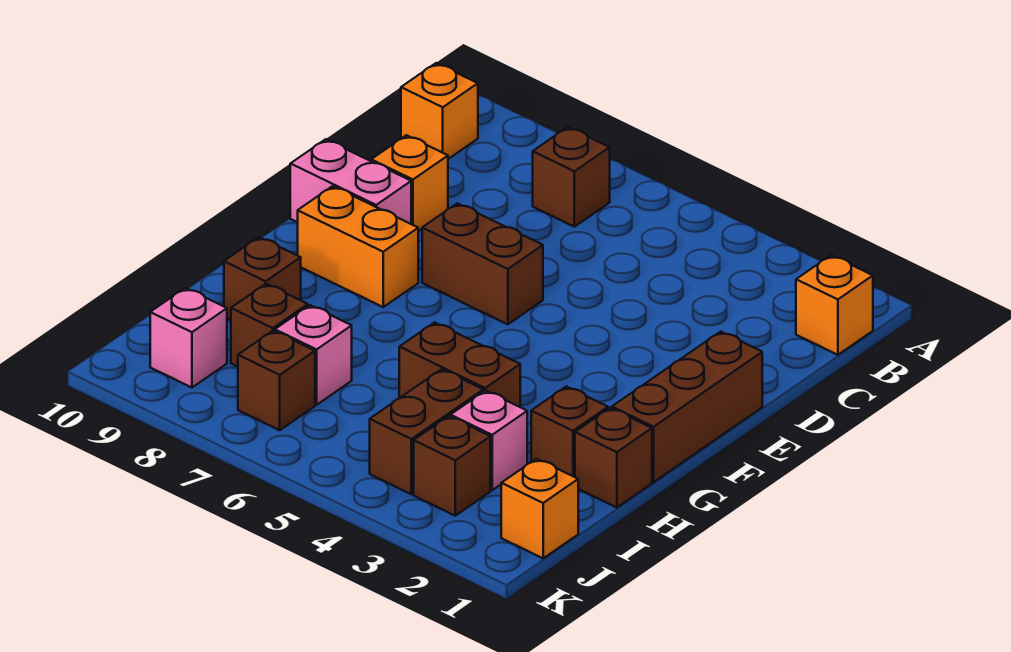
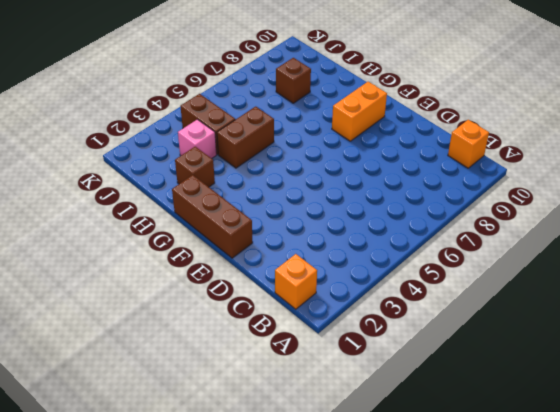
none -> brown brick B7 level 1
none -> orange brick D9 level 1
none -> brown brick E6:E7 level 1

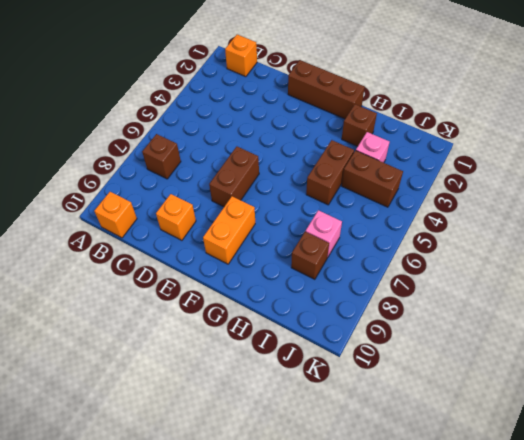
none -> pink brick E9:E10 level 1
none -> brown brick H1 level 1
none -> brown brick H9 level 1

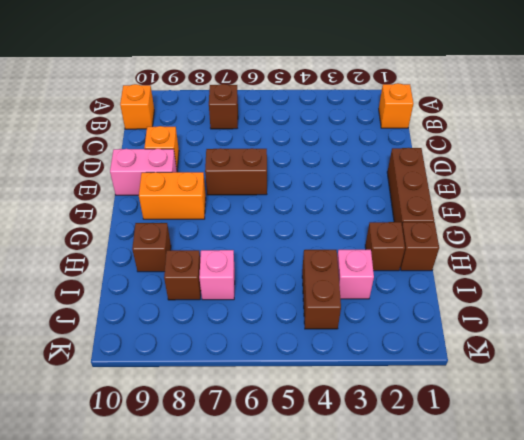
none -> brown brick H4:H5 level 1
none -> orange brick J1 level 1
none -> brown brick J3 level 1

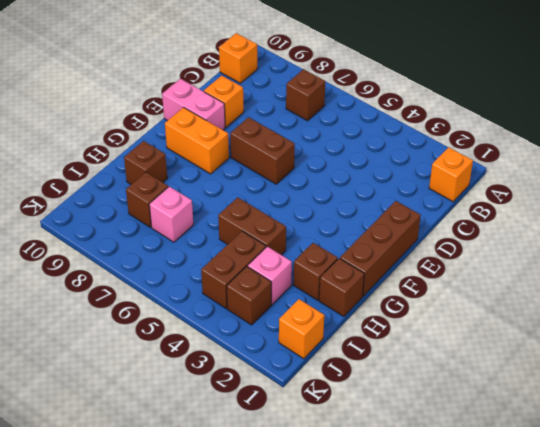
none -> brown brick J7 level 1
none -> pink brick J9 level 1

